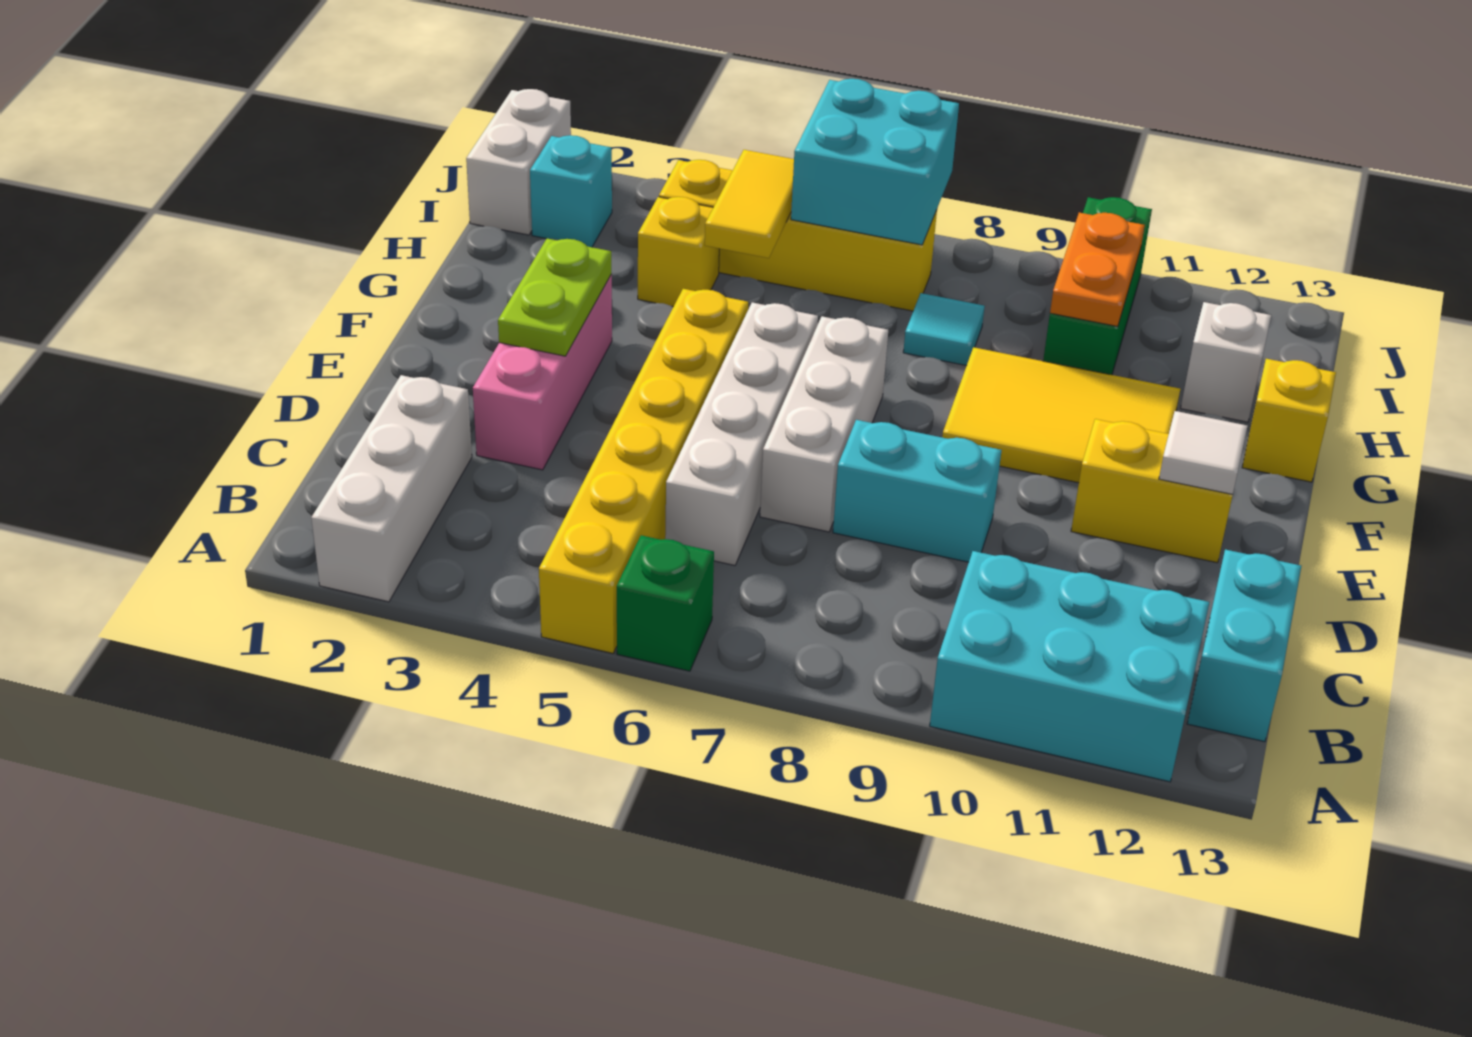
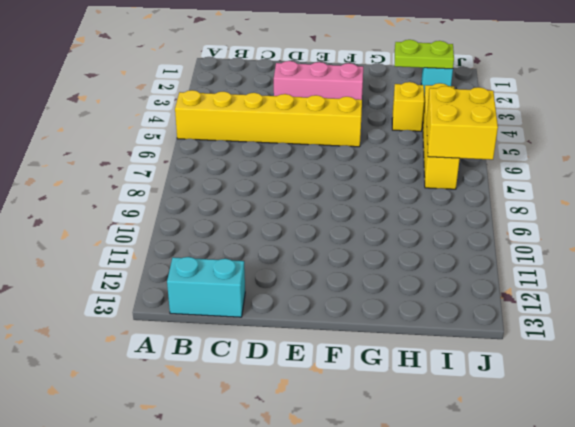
lime plate H2:I2 level 2 -> lime plate E3:F3 level 2
yellow brick I6:J7 level 2 -> cyan brick I6:J7 level 2
none -> white brick A2:C2 level 1
none -> green brick A6 level 1
none -> cyan brick A10:B12 level 1

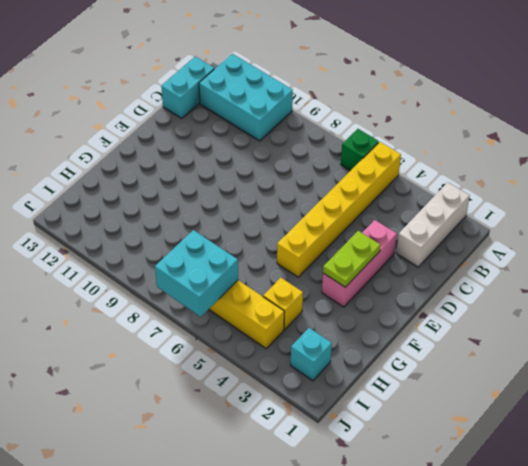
none -> white brick C6:F6 level 1
none -> white brick D7:F7 level 1
none -> cyan brick D8:D9 level 1

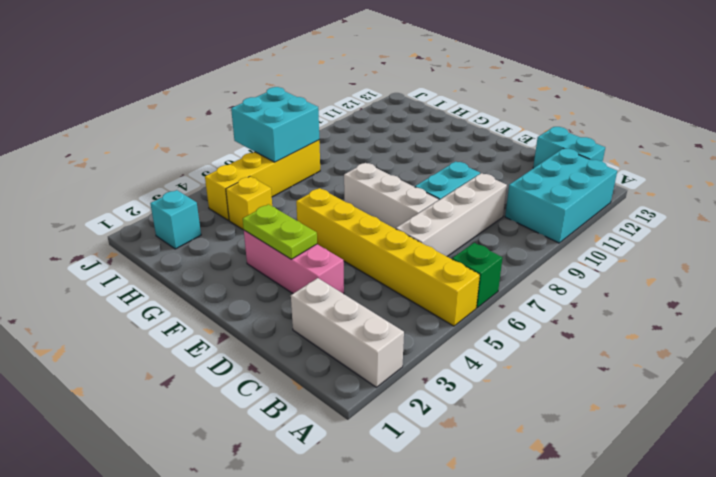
white brick C6:C9 level 1 -> white brick C6:F6 level 1
none -> yellow brick E11:E12 level 1
none -> yellow tile F9:G11 level 1
none -> yellow brick G13 level 1

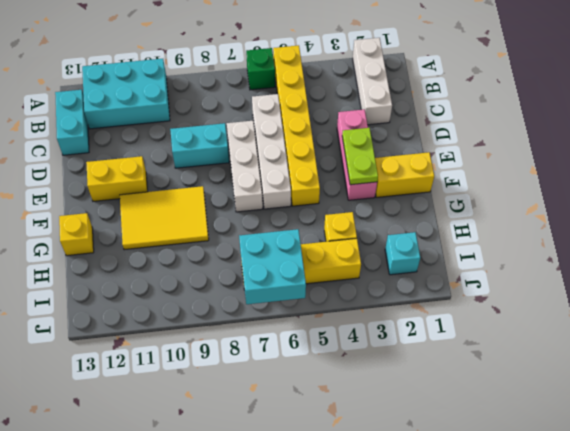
yellow brick F1:F2 level 1 -> none
none -> cyan tile H8 level 1
none -> green brick H10:J10 level 1
none -> white brick H12 level 1

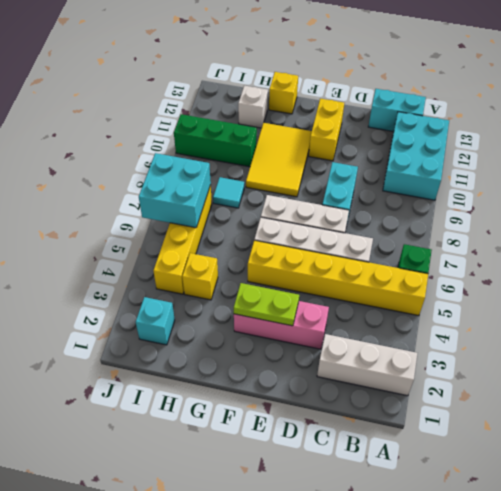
none -> white brick I1:J1 level 1
none -> white tile E12 level 2
none -> yellow tile H5:I5 level 2

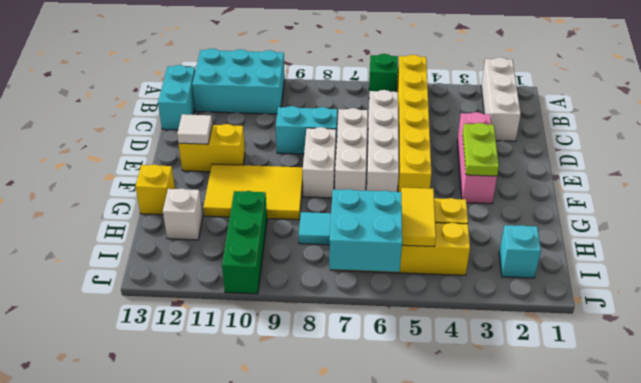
white brick E8:F8 level 1 -> white brick I1:J1 level 1
none -> orange plate H10:I10 level 2

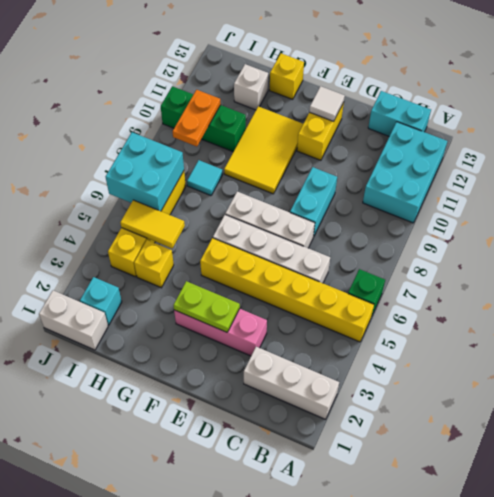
orange plate I9:I10 level 2 -> orange plate H10:I10 level 2

